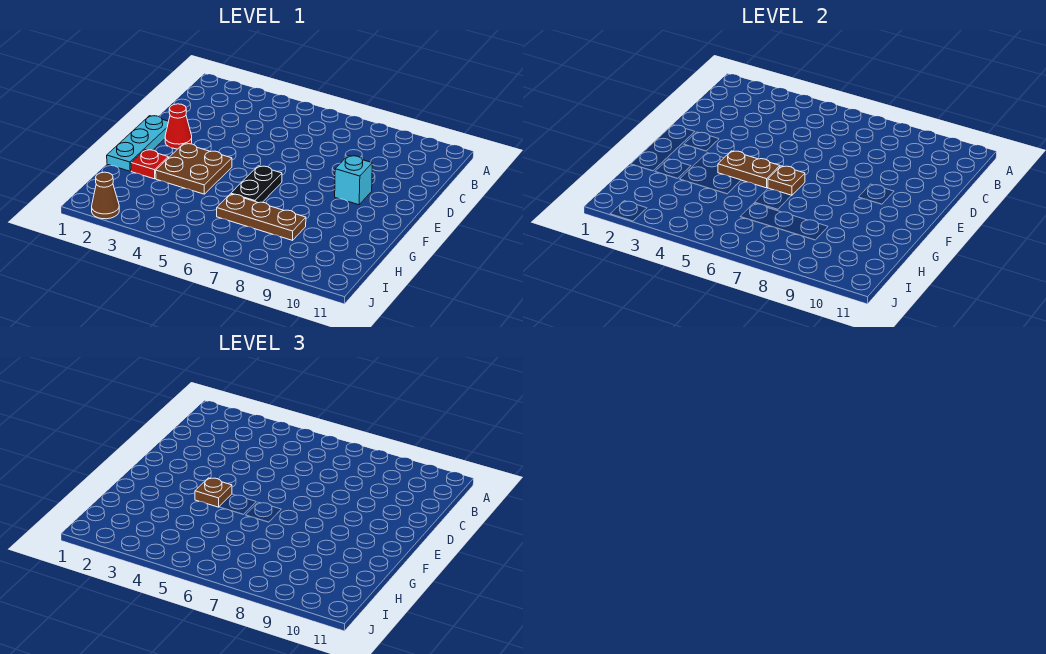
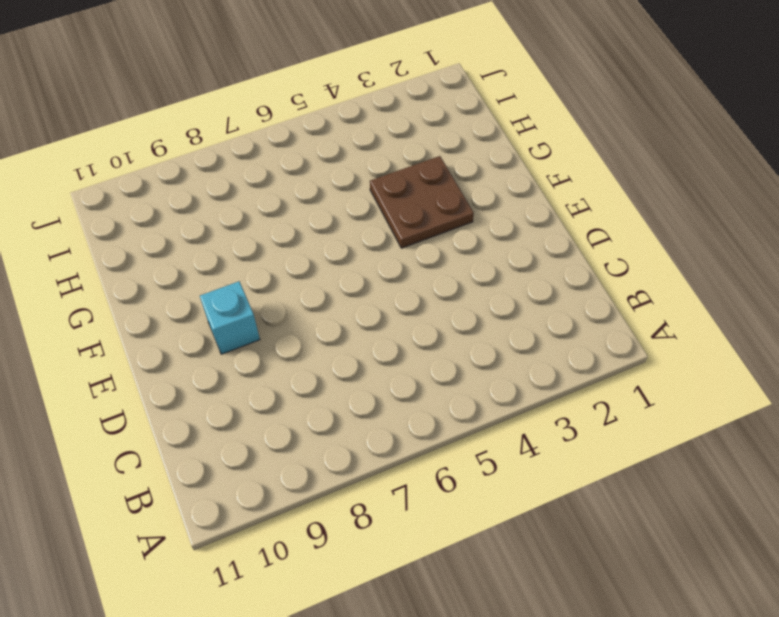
none -> cyan plate E1:G1 level 1
none -> red cone E2 level 1

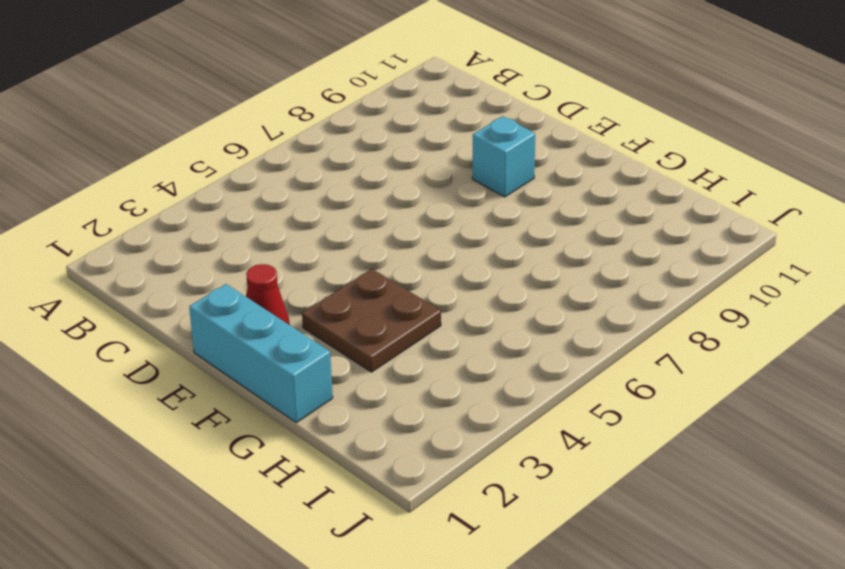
cyan brick E1:G1 level 1 -> cyan plate E1:G1 level 1
none -> black plate F6:G6 level 1
none -> red plate G2 level 1

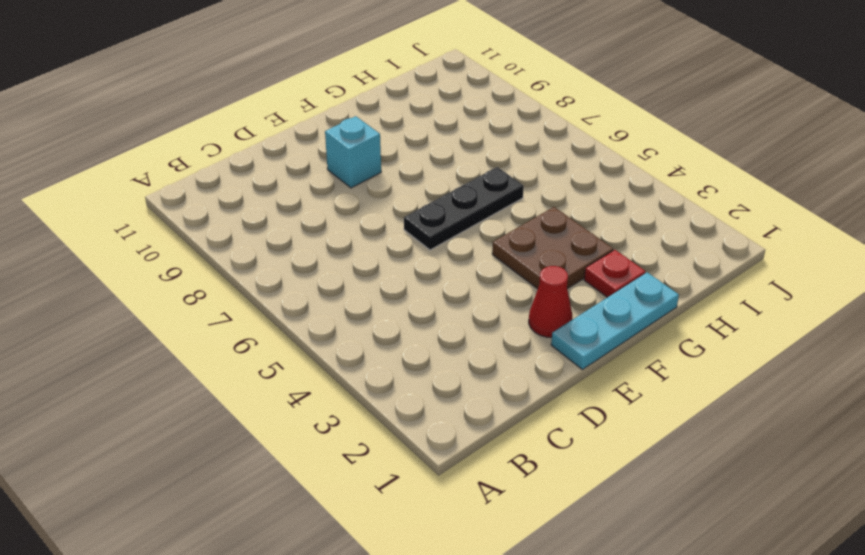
black plate E6:G6 level 1 -> black plate F6:G6 level 1
none -> brown plate H6:H8 level 1
none -> brown cone J2 level 1

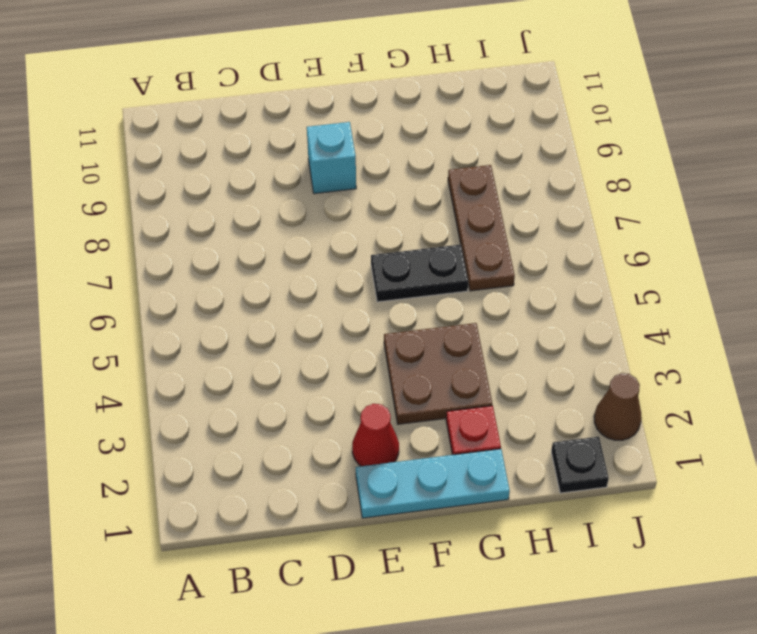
black plate I1 level 1 -> none
none -> brown plate F4:F5 level 2
none -> brown plate F6 level 2

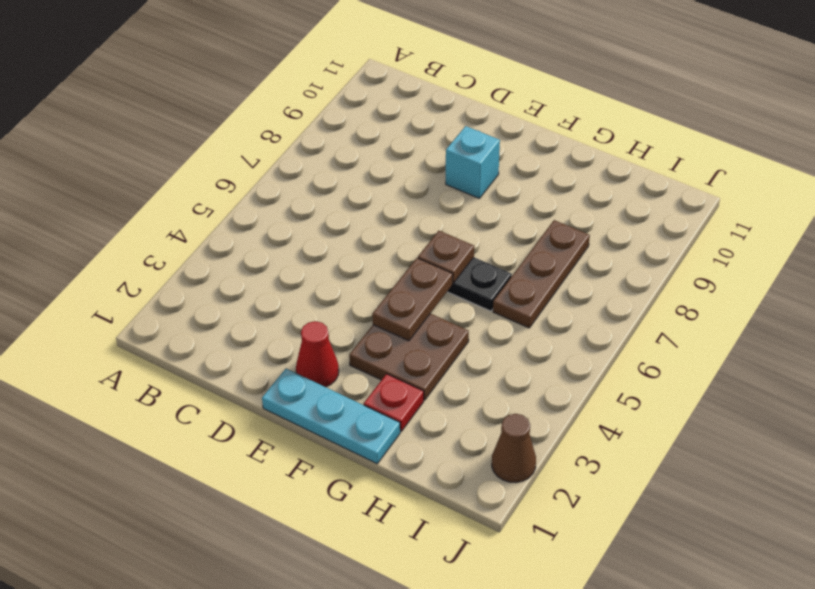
none -> brown plate F4 level 3

